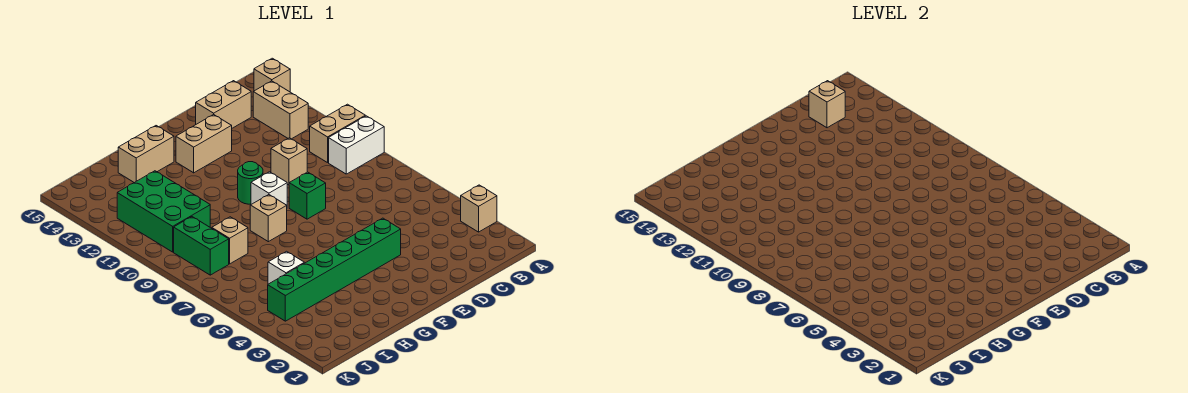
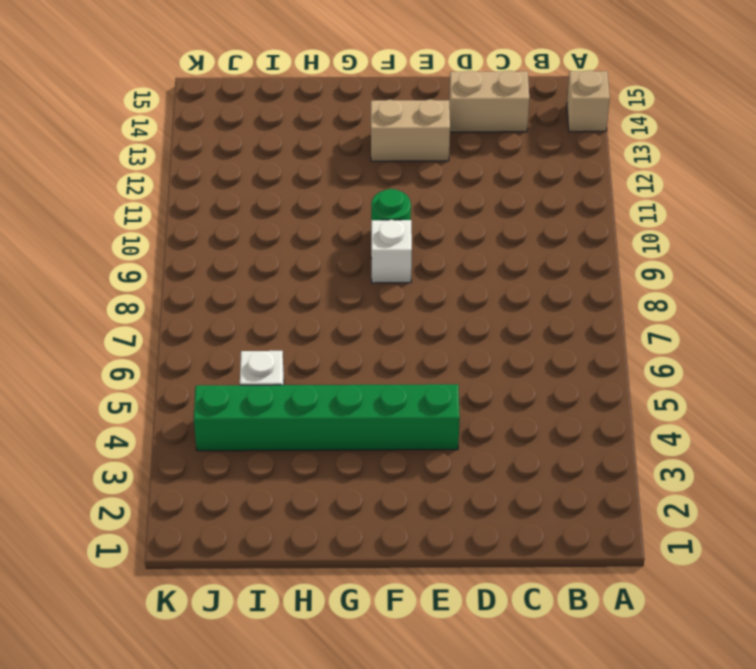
none -> tan brick A3 level 1
none -> white brick A9:B9 level 1
none -> tan brick A10:B10 level 1

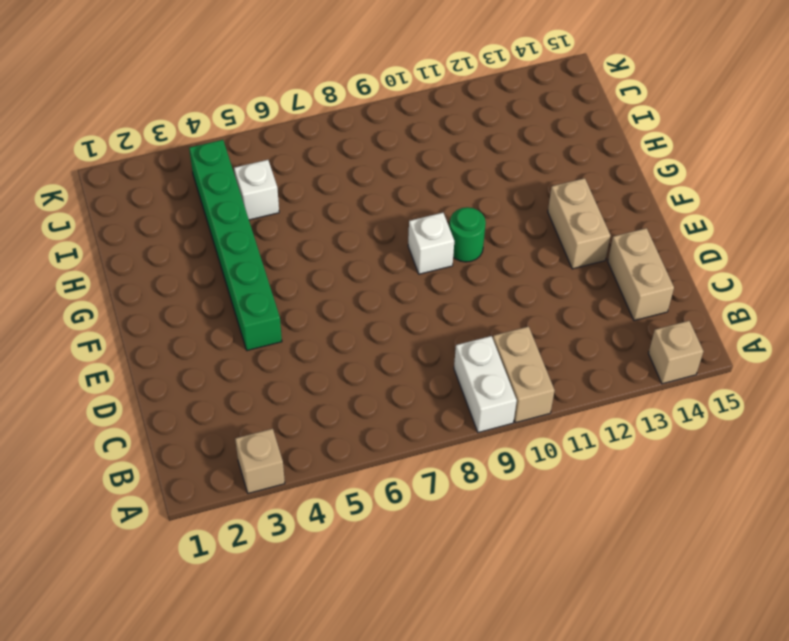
none -> tan brick B12:B13 level 1
none -> tan brick D10 level 1
none -> green brick E8 level 1

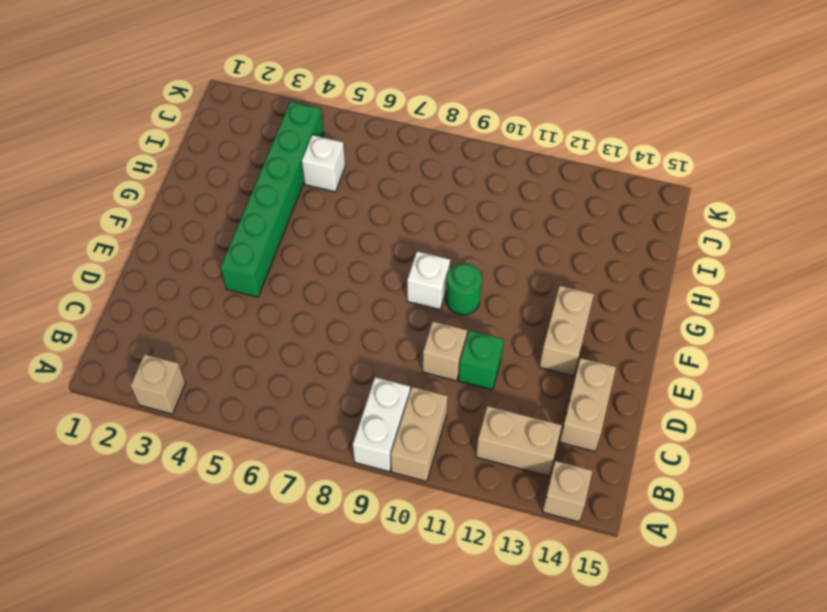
green brick D11 level 1 -> green brick E8 level 1
none -> tan brick G8 level 1
none -> tan brick G14:H14 level 1
none -> tan brick I8 level 1

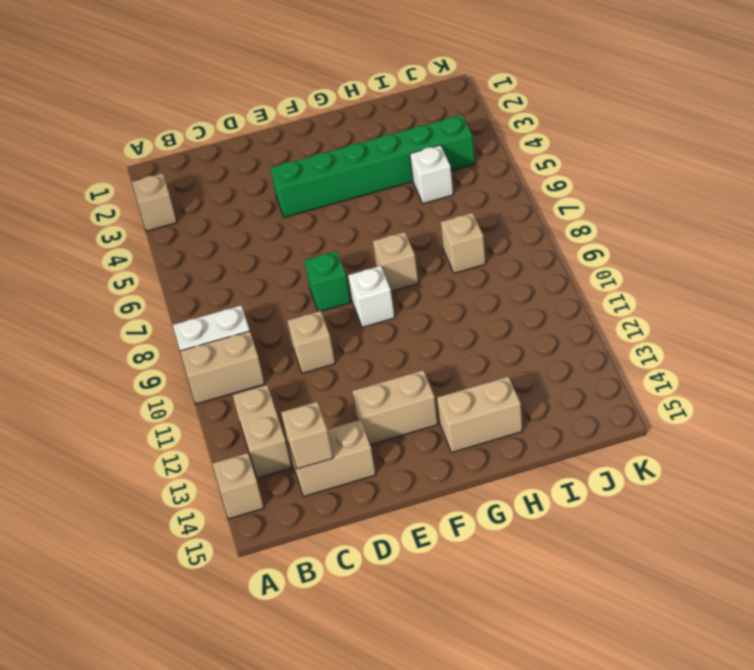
none -> green round brick F10 level 1
none -> green brick I10:J12 level 1
none -> green brick J8:J9 level 1

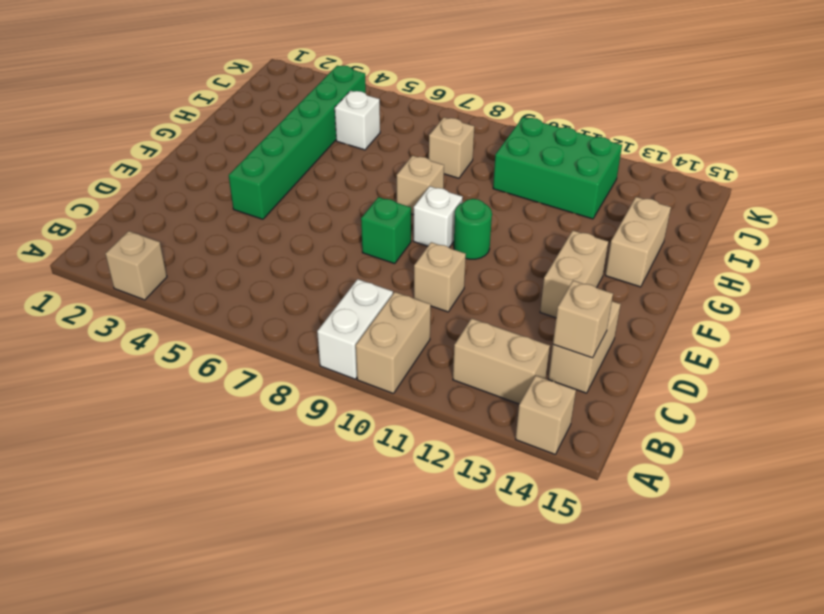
none -> green brick J8:J9 level 1

